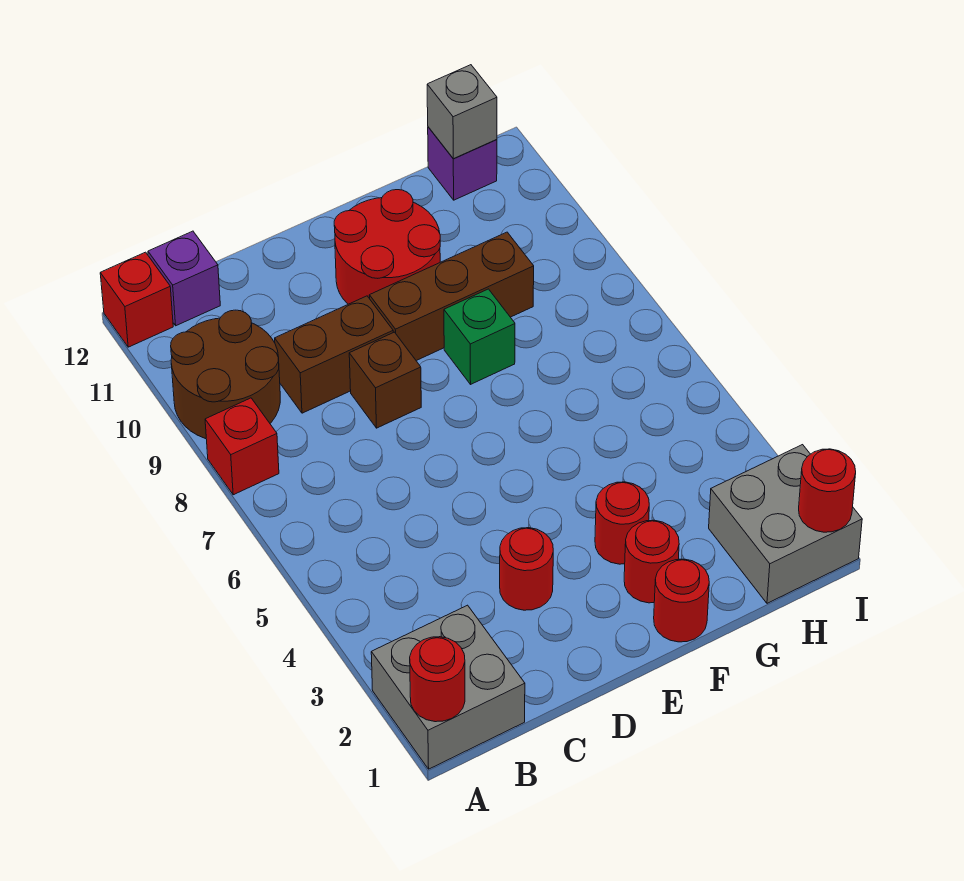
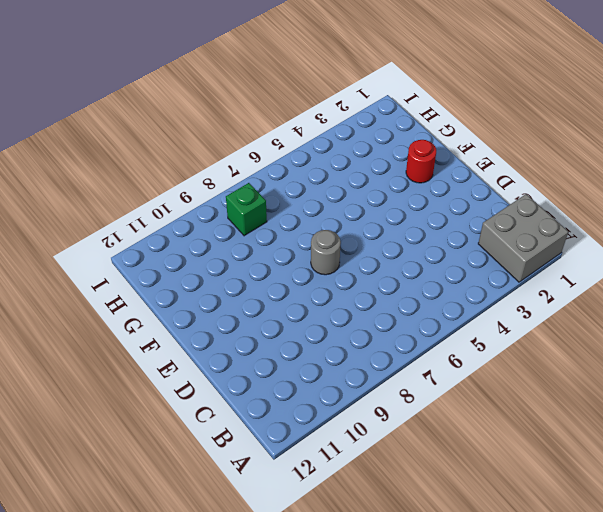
grey round brick E7 level 1 -> none
green brick H8 level 1 -> green brick F8 level 1
none -> red brick A8 level 1
none -> brown round brick A9:B10 level 1
none -> red brick A12 level 1

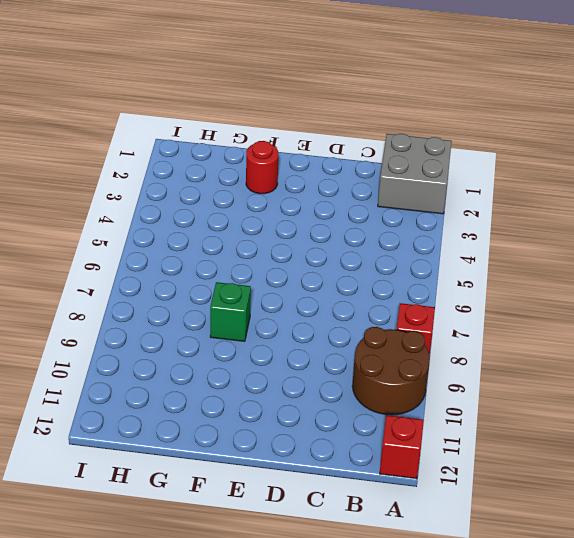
none -> purple brick B12 level 1
none -> brown brick C9:D9 level 1
none -> red round brick D3 level 1

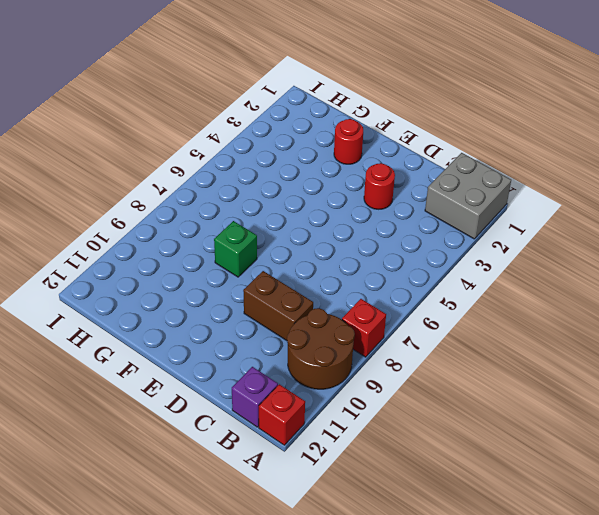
none -> brown brick D8 level 1
none -> brown brick E9:G9 level 1
none -> red round brick E10:F11 level 1

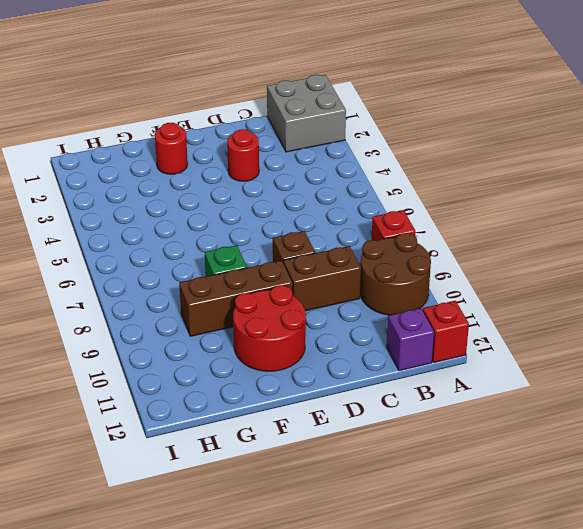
none -> red round brick F1 level 1
none -> red round brick F3 level 1
none -> grey brick H1:I2 level 1

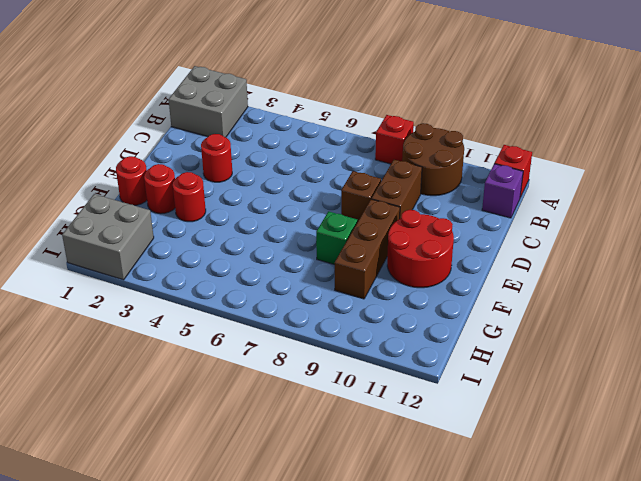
none -> purple brick H12 level 1
none -> red round brick A1 level 2
none -> grey brick H12 level 2

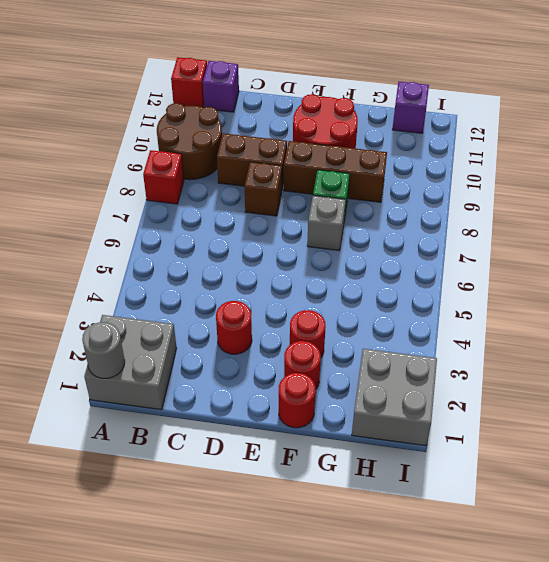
grey round brick A1 level 2 -> red round brick A1 level 2
grey brick F7 level 1 -> grey brick H12 level 2
none -> red round brick I1 level 2

